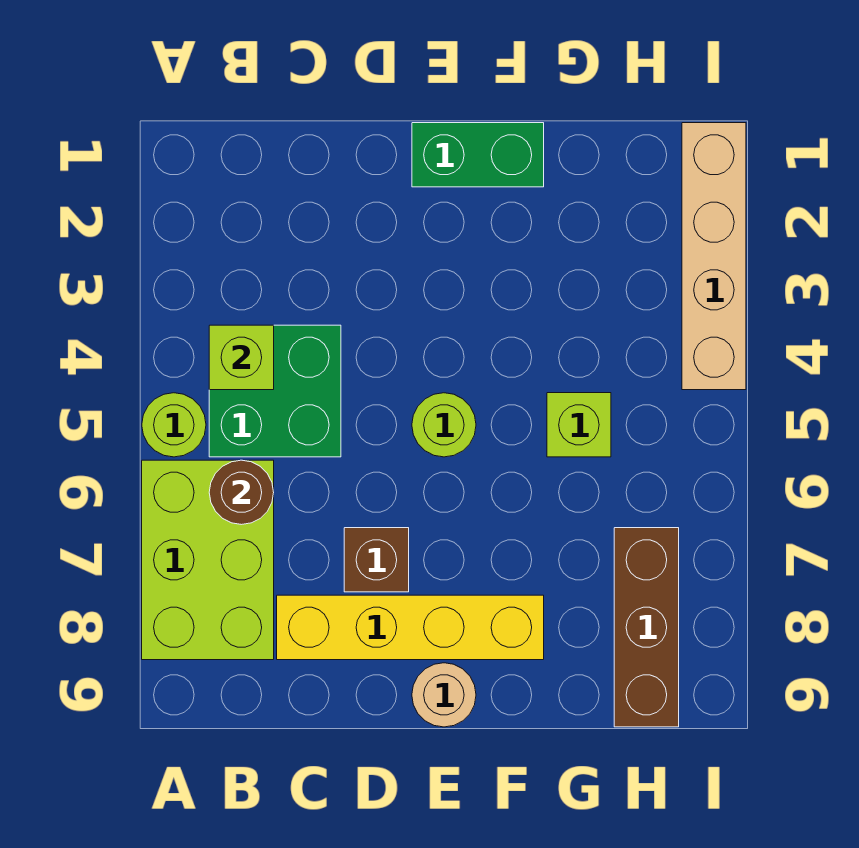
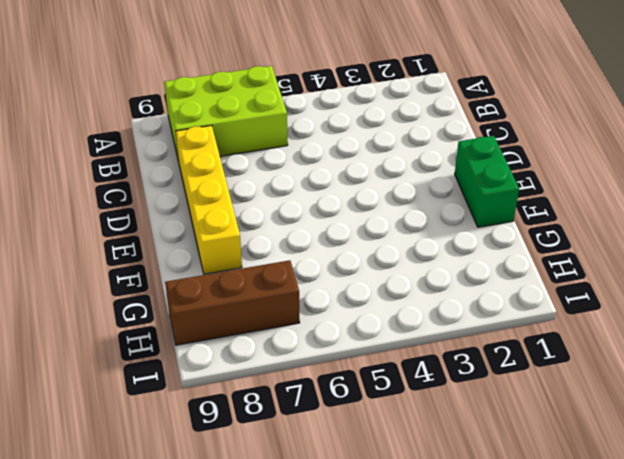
none -> lime round brick A5 level 1
none -> green brick B4:C5 level 1
none -> brown brick D7 level 1

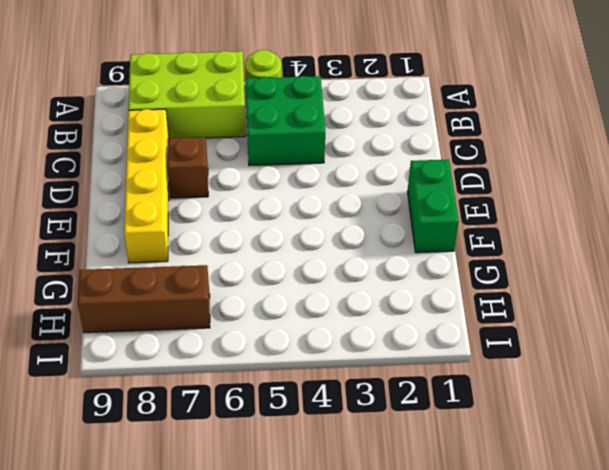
none -> lime round brick E5 level 1
none -> tan round brick E9 level 1
none -> lime brick G5 level 1

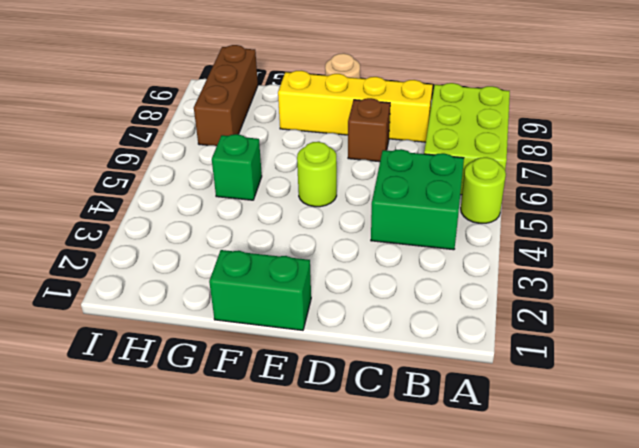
green brick G5 level 1 -> lime brick G5 level 1
none -> tan brick I1:I4 level 1
none -> lime brick B4 level 2
none -> brown round brick B6 level 2

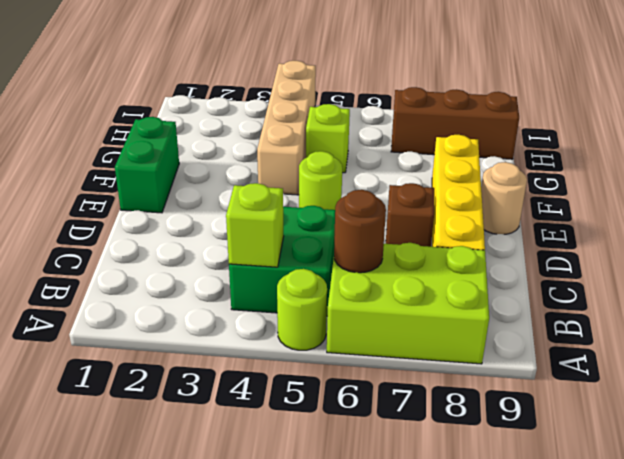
tan brick F4:I4 level 1 -> tan brick I1:I4 level 1

